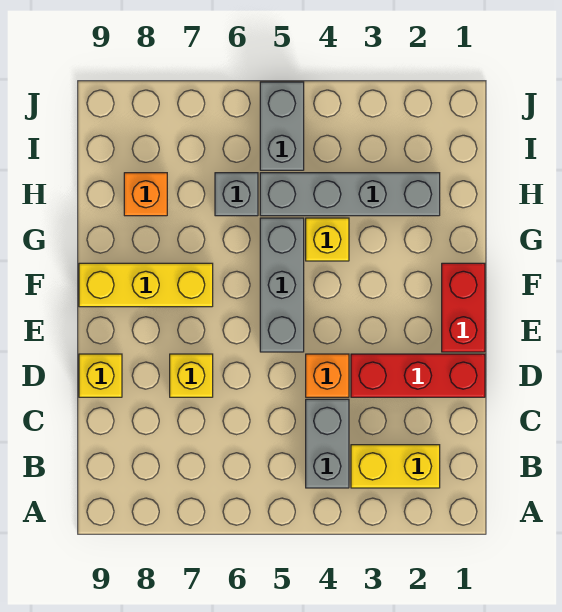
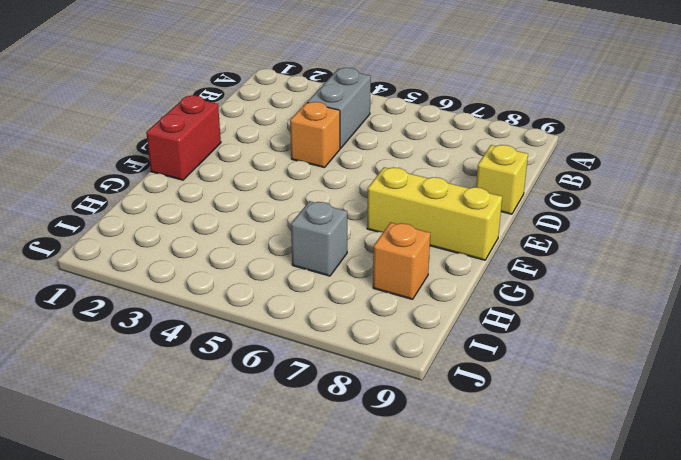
none -> yellow brick B2:B3 level 1
none -> red brick D1:D3 level 1
none -> yellow brick D7 level 1

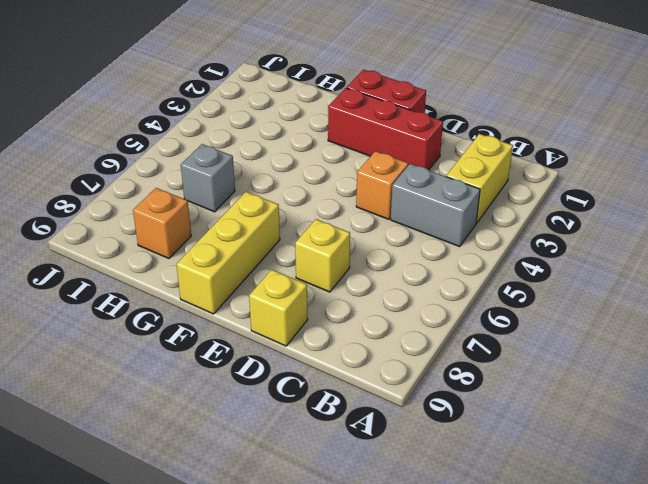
red brick D2:F2 level 1 -> red brick D1:D3 level 1
none -> grey brick E5:G5 level 1
none -> yellow brick G4 level 1
none -> grey brick H2:H5 level 1

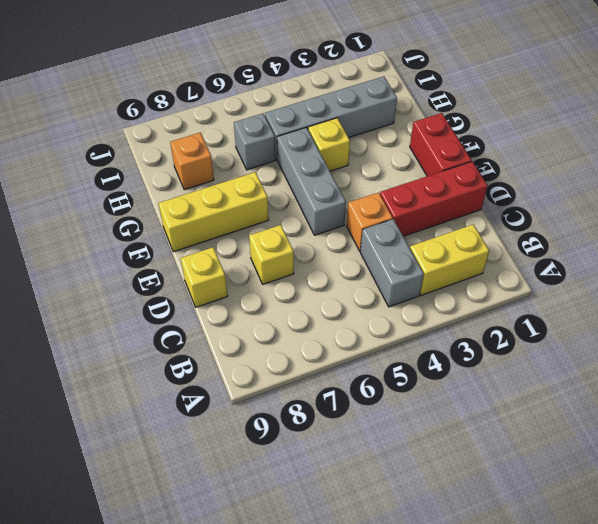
none -> grey brick I5:J5 level 1

